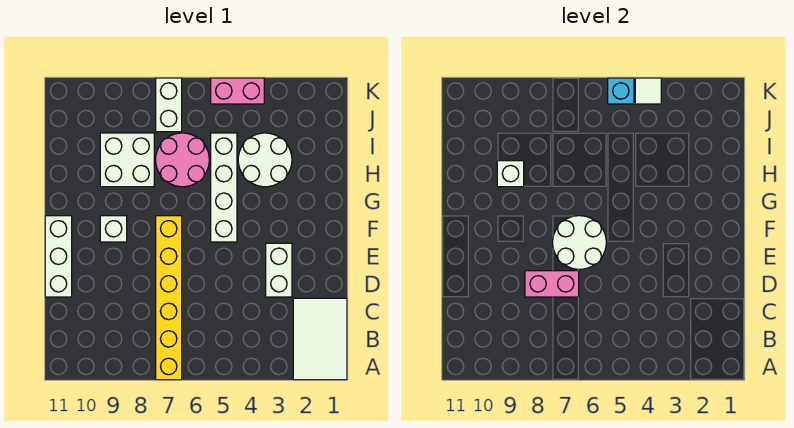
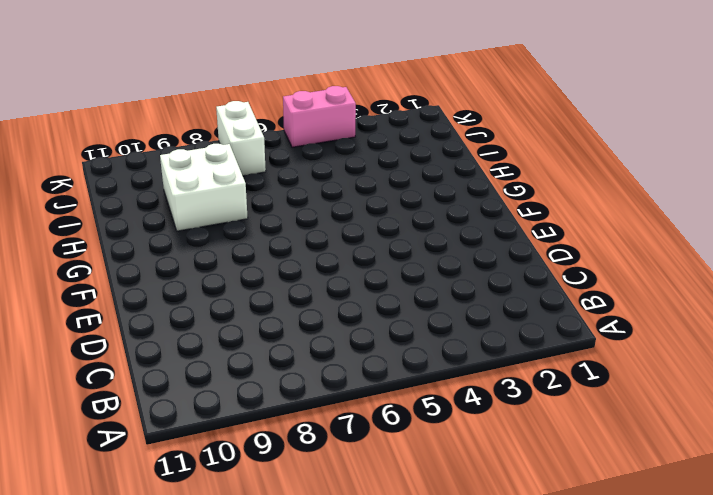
none -> white tile A1:C2 level 1
none -> yellow brick A7:F7 level 1
none -> white brick D3:E3 level 1

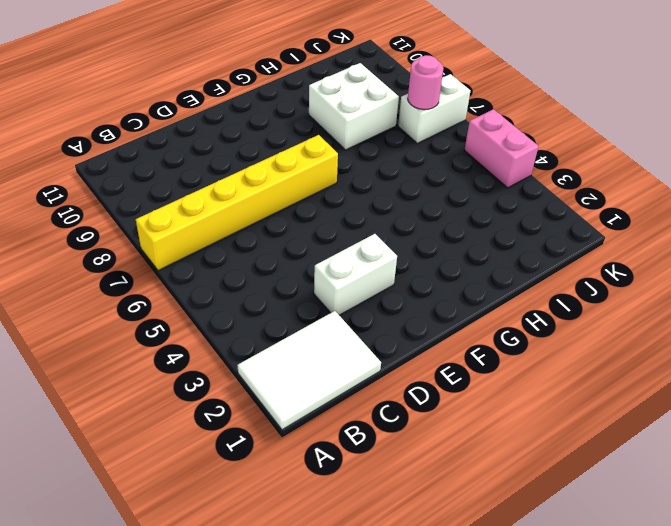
pink round brick J7 level 2 -> none
none -> white brick D11:F11 level 1
none -> white brick F5:I5 level 1
none -> white brick F9 level 1

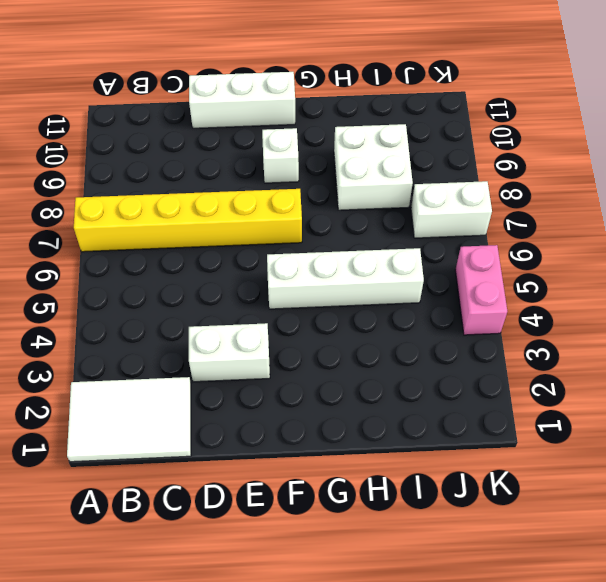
none -> white round brick H3:I4 level 1
none -> pink round brick H6:I7 level 1
none -> pink brick D7:D8 level 2

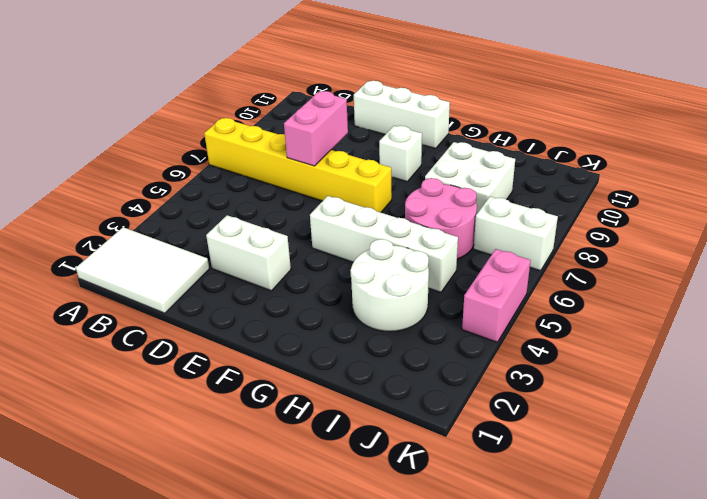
none -> white round brick E6:F7 level 2
none -> white brick H9 level 2
none -> white tile K4 level 2

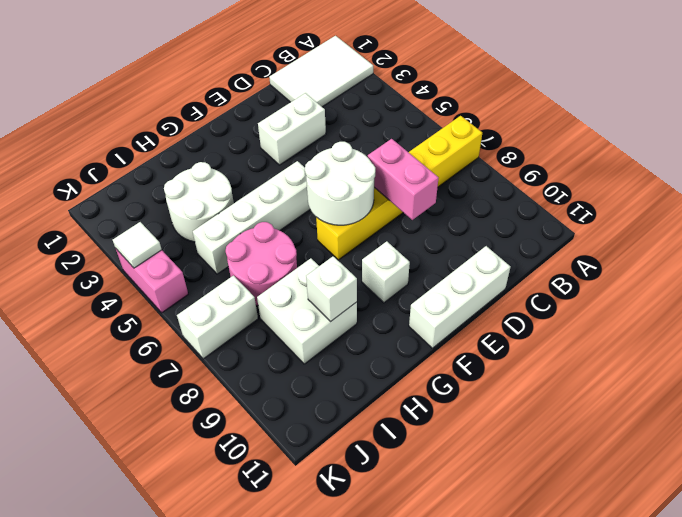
none -> cyan brick K5 level 2

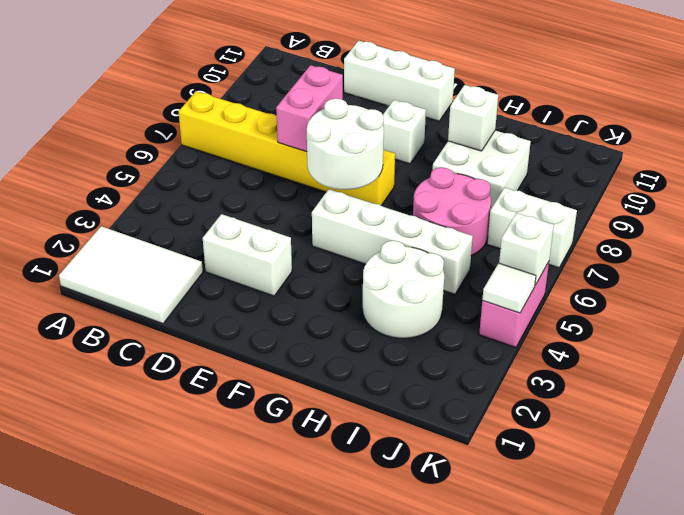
white brick K5 level 2 -> cyan brick K5 level 2

